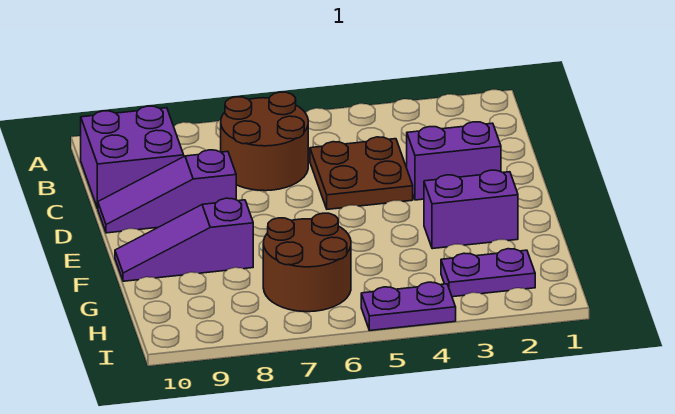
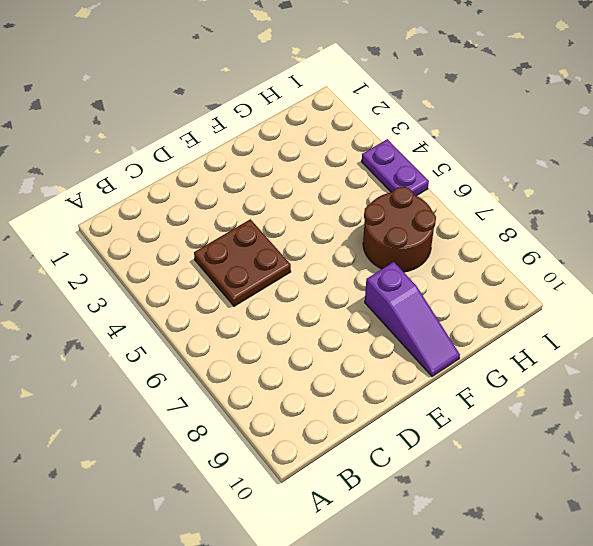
none -> brown round brick B6:C7 level 1
none -> purple brick B9:C10 level 1

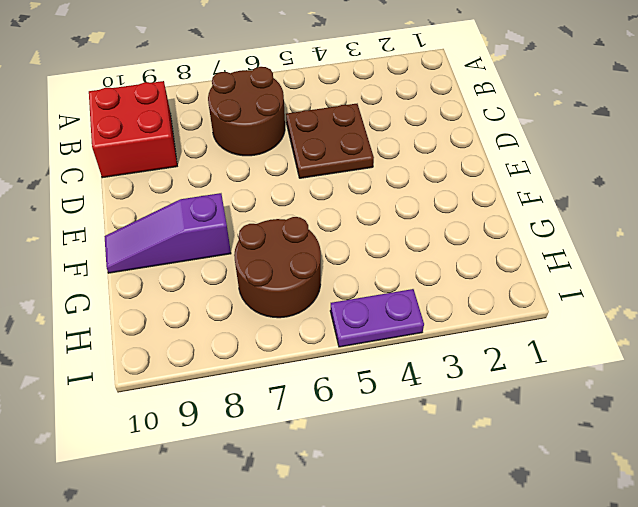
red brick B9:C10 level 1 -> purple brick B9:C10 level 1
none -> purple brick D2:D3 level 1
none -> purple slope D8:D10 level 1 top 8

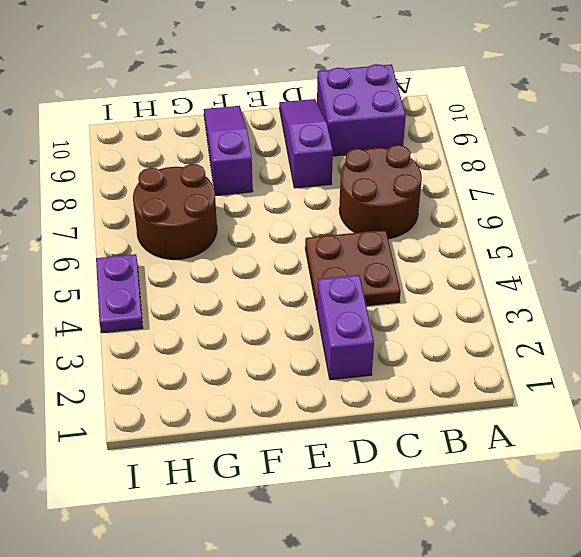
none -> purple brick F2:F3 level 1
none -> purple plate H2:H3 level 1

